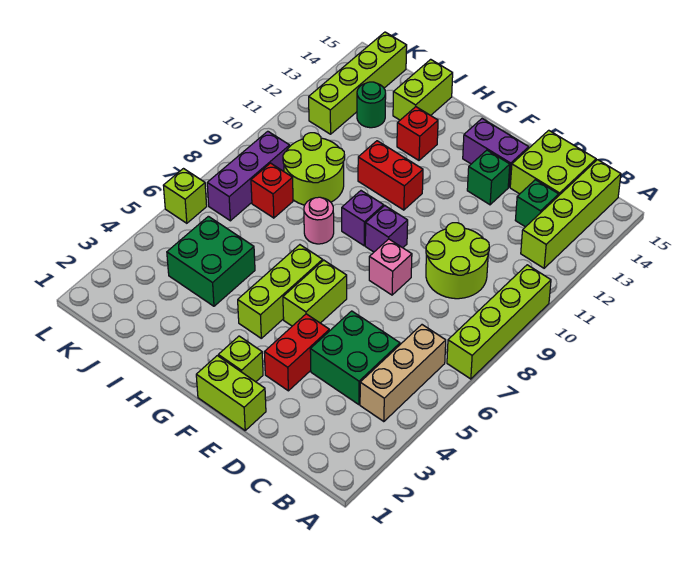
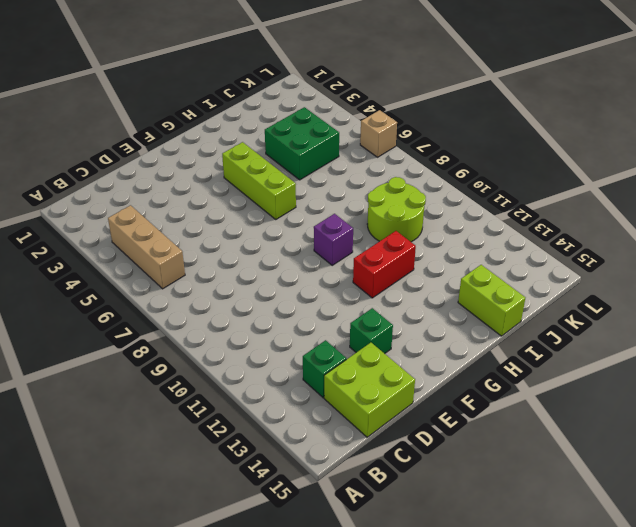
tan brick L6 level 1 -> lime brick L6 level 1
none -> lime brick A7:A10 level 1
none -> lime brick B12:B15 level 1
none -> green brick C4:D5 level 1

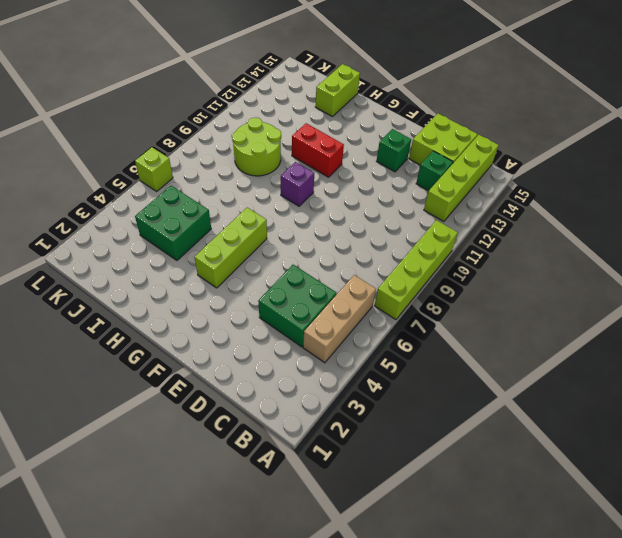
none -> lime round brick C9:D10 level 1
none -> lime brick E1:F1 level 1
none -> red brick E3:E4 level 1

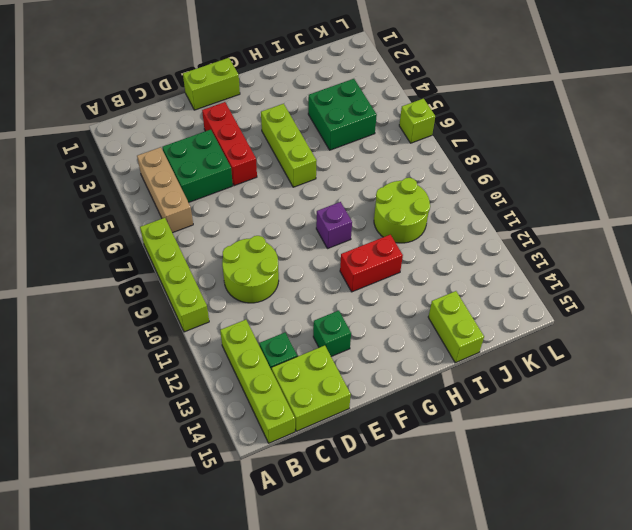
red brick E3:E5 level 1 -> red brick E3:E4 level 1
none -> pink brick E8 level 1
none -> purple brick E14:F14 level 1
none -> lime brick F2 level 1

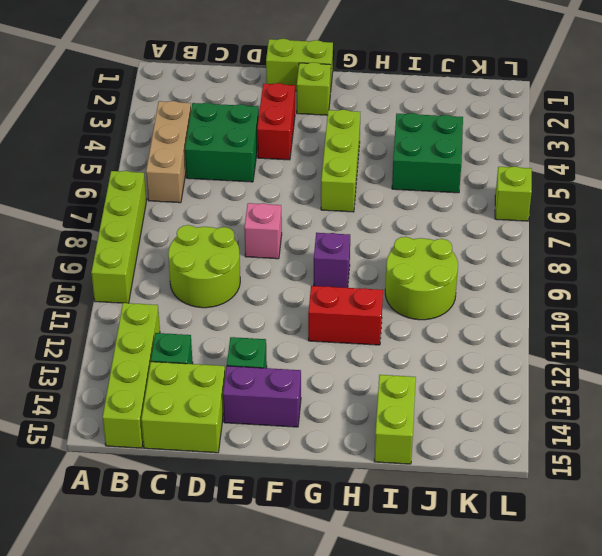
none -> lime brick F5:F6 level 1
none -> purple brick F9 level 1
none -> pink round brick H8 level 1

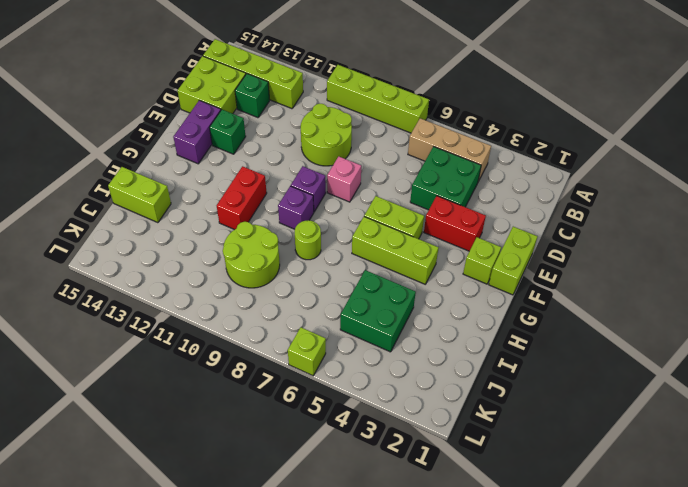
lime round brick H8 level 1 -> pink round brick H8 level 1
none -> red brick H13 level 1
none -> red brick J8 level 1
none -> green round brick J13 level 1

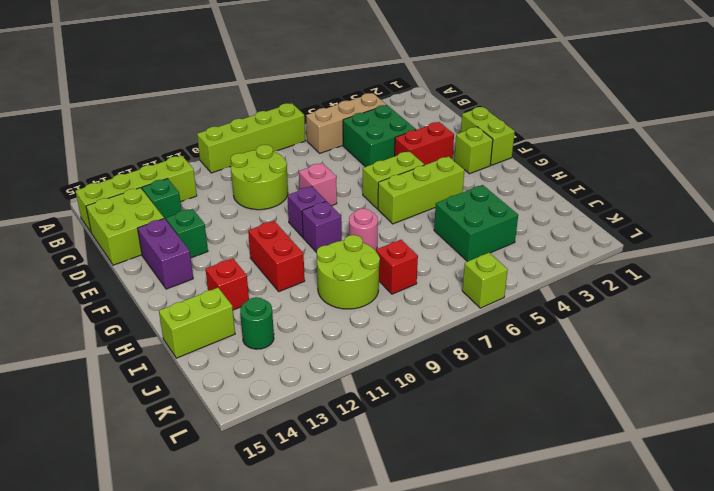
none -> purple brick K7:K9 level 1
none -> lime brick K12:K15 level 1

